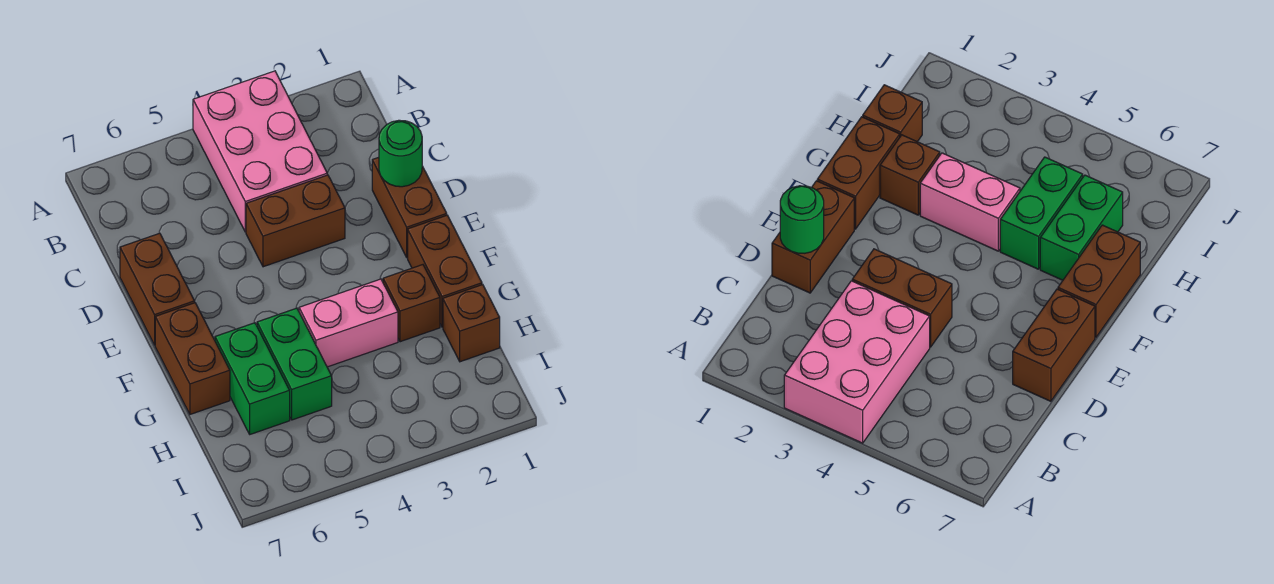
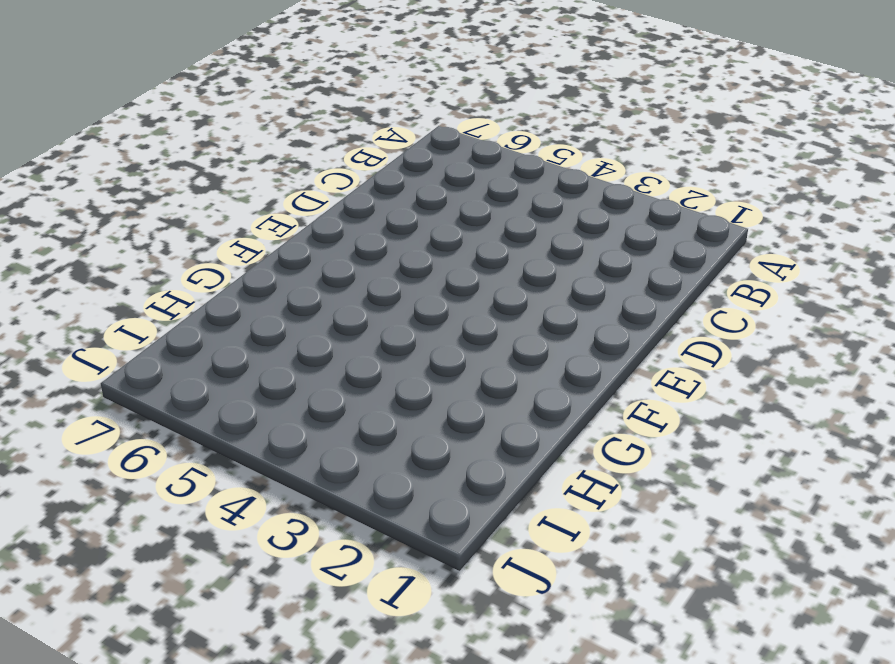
none -> pink brick A3:C4 level 1
none -> brown brick D1:E1 level 1
none -> brown brick D3:D4 level 1

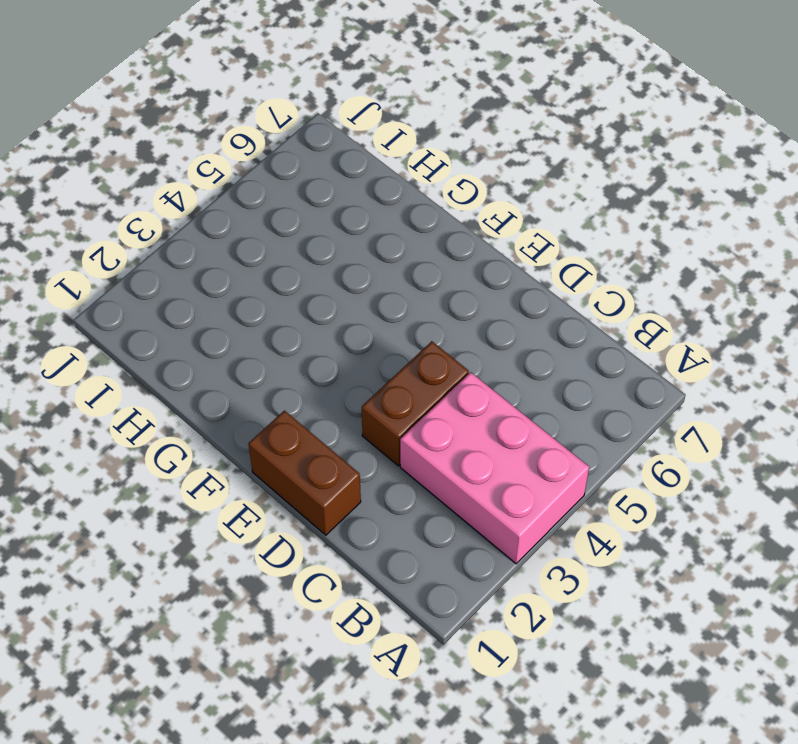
none -> brown brick D7:E7 level 1
none -> brown brick F1:G1 level 1
none -> brown brick F7:G7 level 1

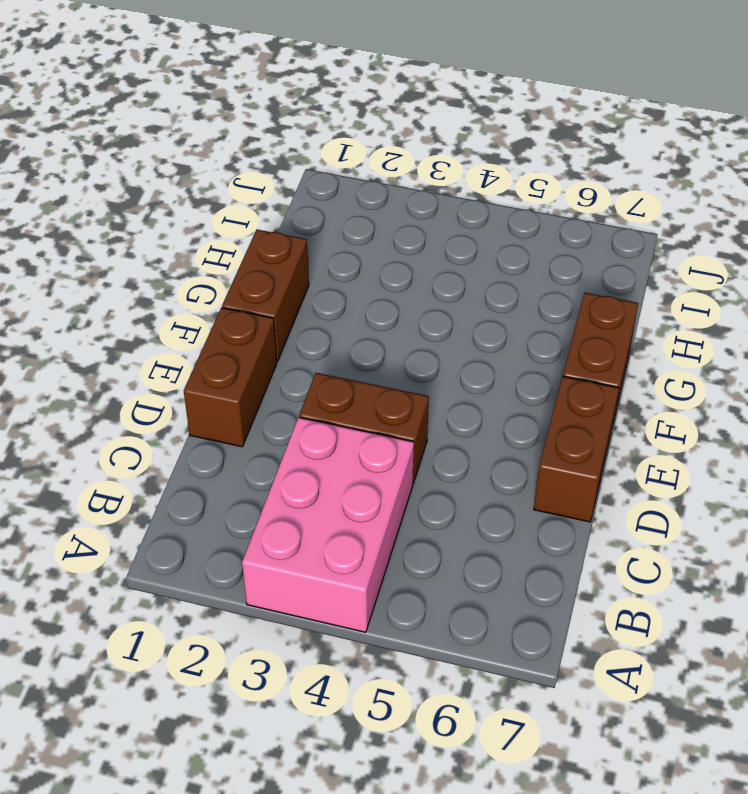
none -> brown brick G2 level 1
none -> pink brick G3:G4 level 1
none -> green brick G5:H5 level 1

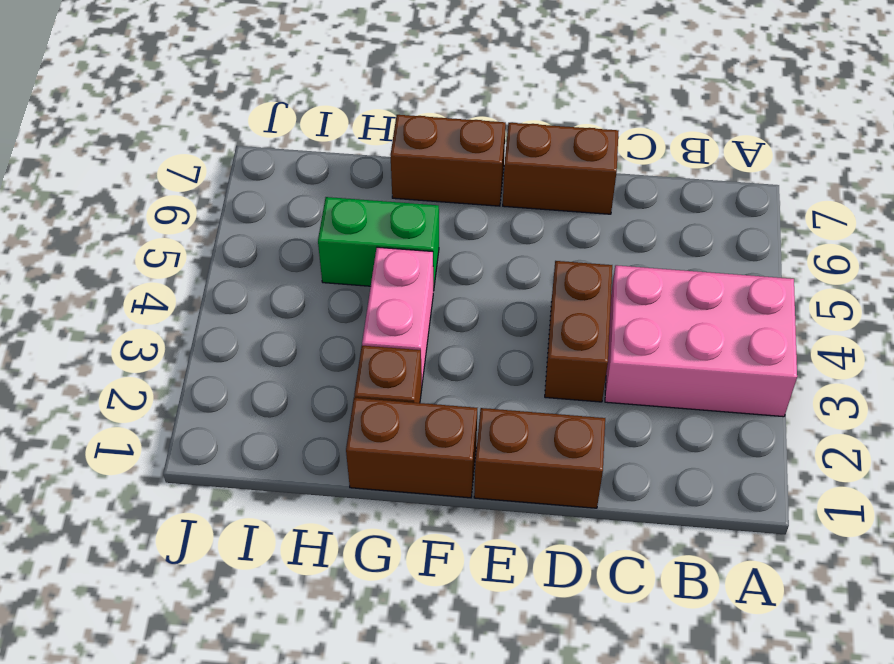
none -> green brick G6:H6 level 1
none -> brown brick H1 level 1
none -> green round brick D1 level 2

